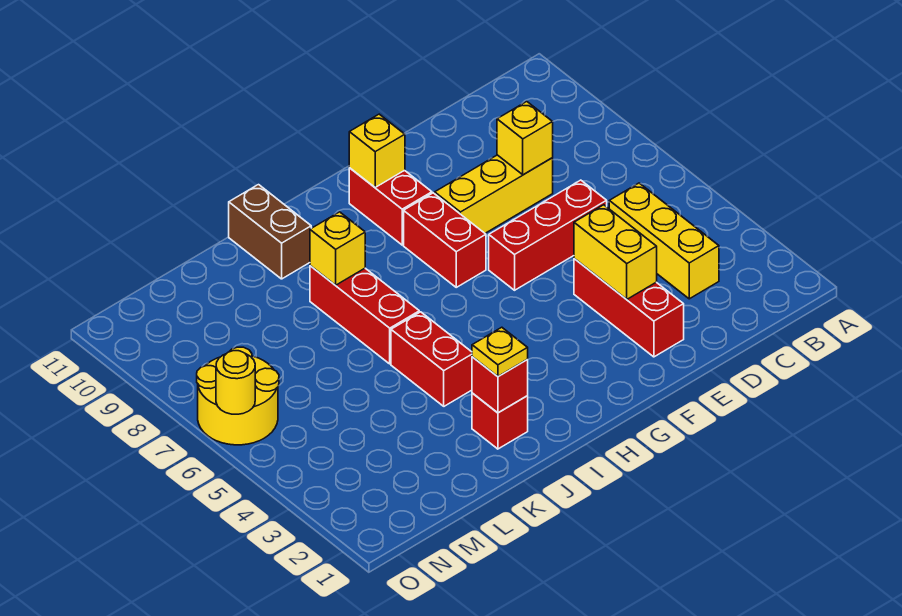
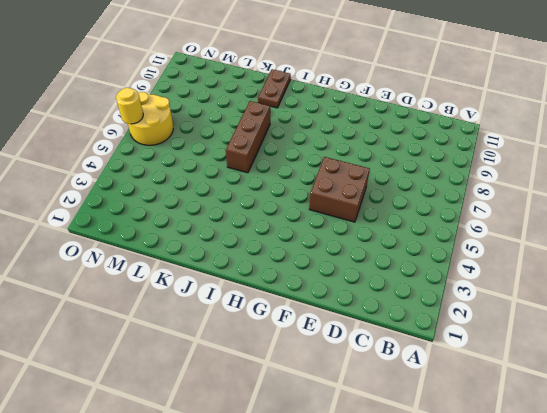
brown brick E5:F6 level 1 -> red brick D6:F6 level 1
brown brick J6:J8 level 1 -> red brick J6:J8 level 1
brown plate J10:J11 level 1 -> brown brick J10:J11 level 1
none -> yellow brick C3:C5 level 1
none -> yellow brick D8:F8 level 1
none -> red brick E2:E4 level 1

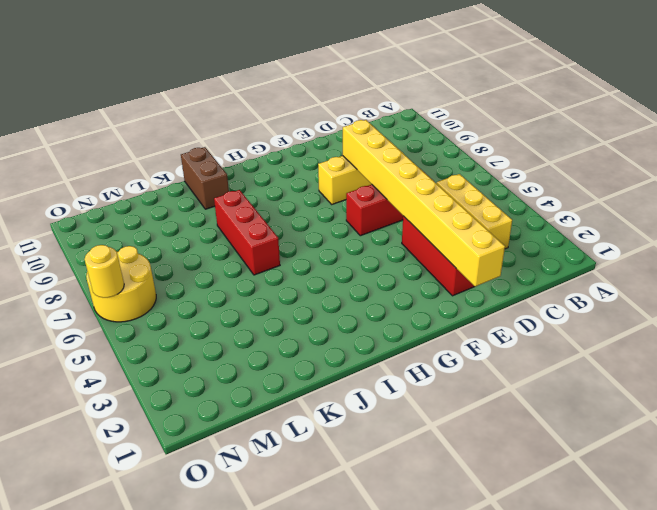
yellow brick E1:E8 level 2 -> yellow brick E3:E4 level 2
none -> red brick G7:G8 level 1
none -> red brick G9:G10 level 1
none -> red brick J2 level 1

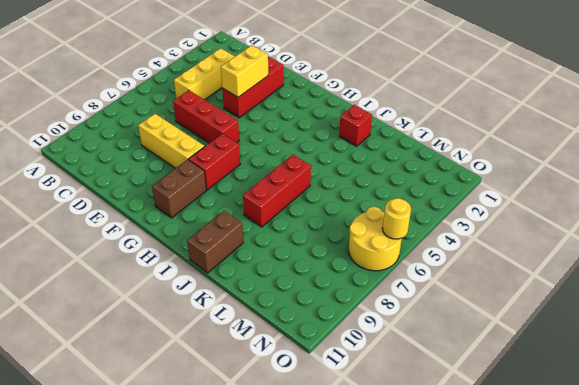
brown brick G9:G10 level 1 -> red brick G9:G10 level 1
none -> red brick J4:J5 level 1
none -> yellow brick D8 level 2
none -> yellow brick G10 level 2

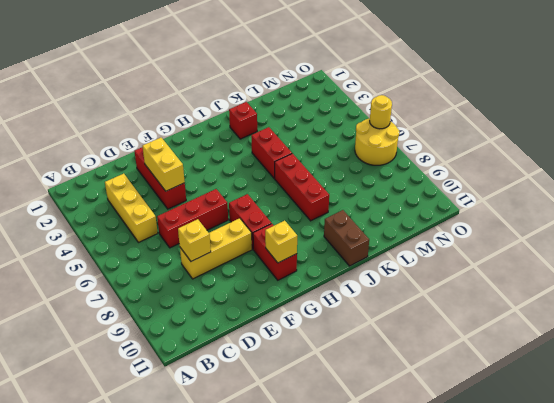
none -> red brick J2 level 2
none -> yellow brick J8 level 2
none -> yellow plate J2 level 3

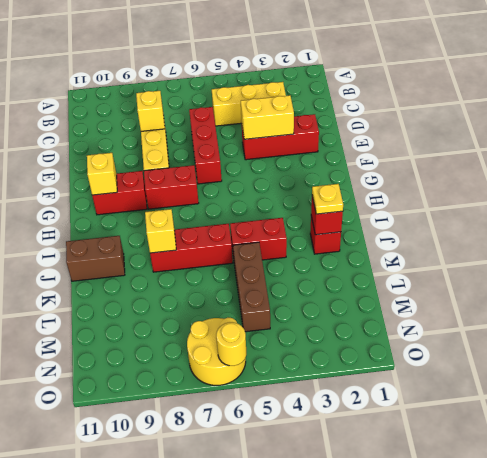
brown brick K5:M5 level 1 -> none

